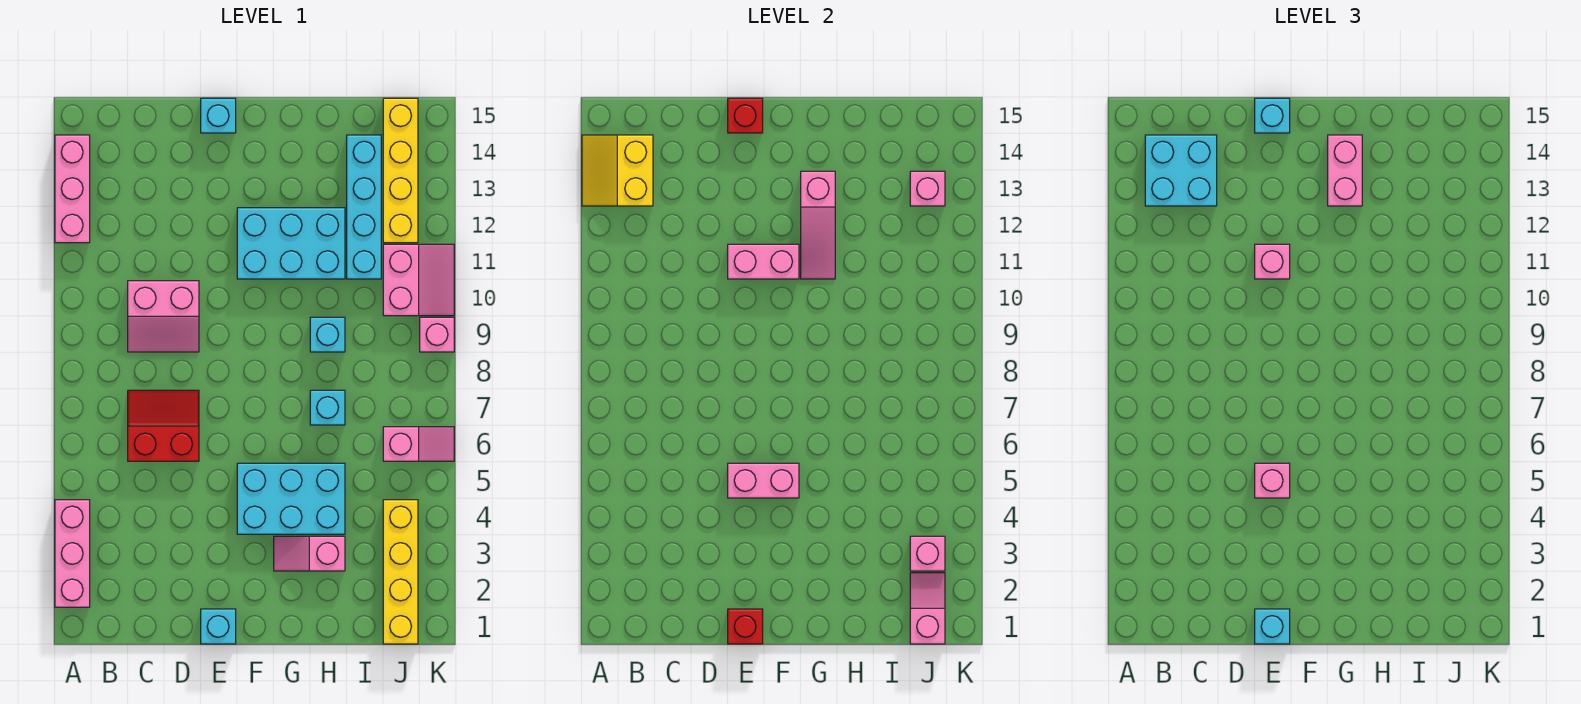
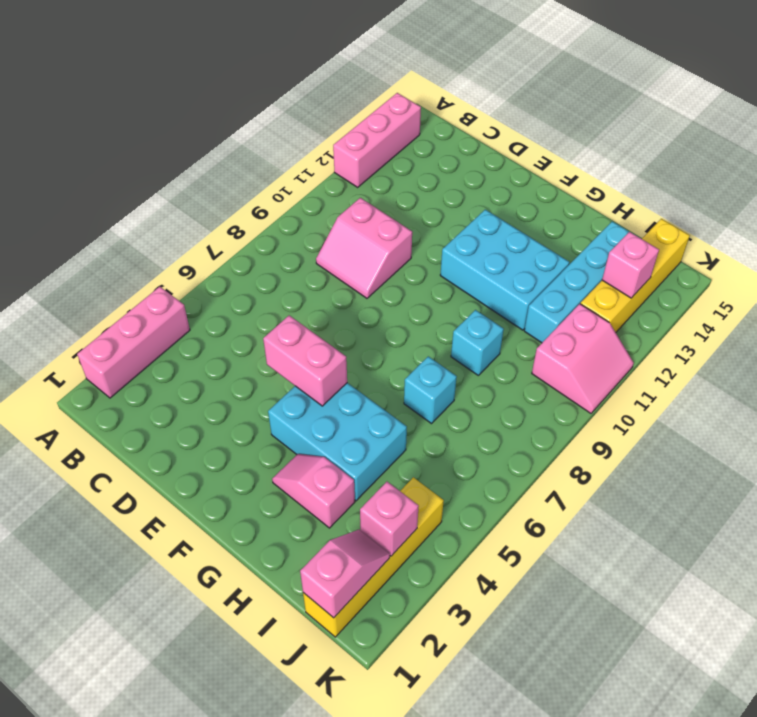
none -> red slope C6:D7 level 1 top 6
none -> cyan brick E1 level 1
none -> cyan brick E15 level 1
none -> pink slope J6:K6 level 1 top J

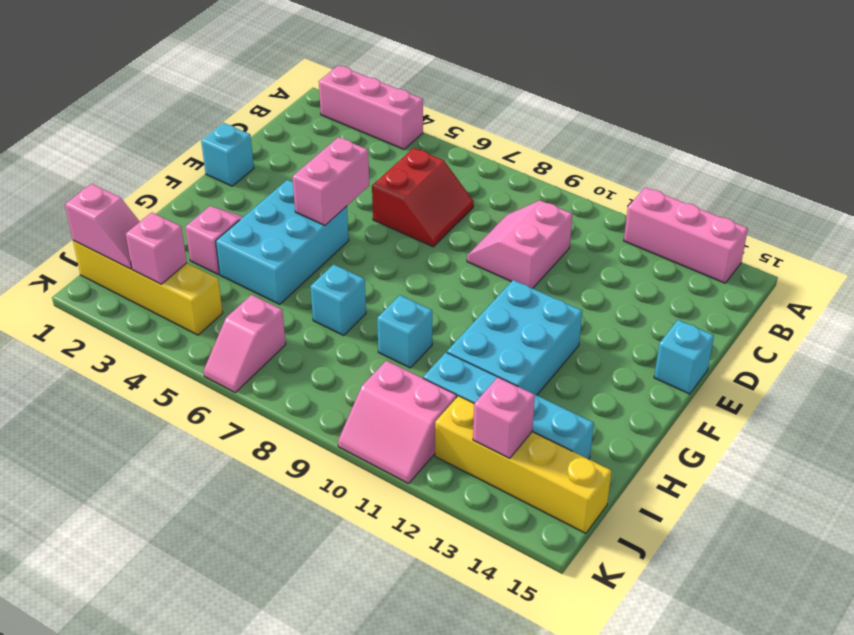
none -> pink brick K9 level 1
none -> yellow slope A13:B14 level 2 top B
none -> red brick E1 level 2
none -> pink brick E11:F11 level 2

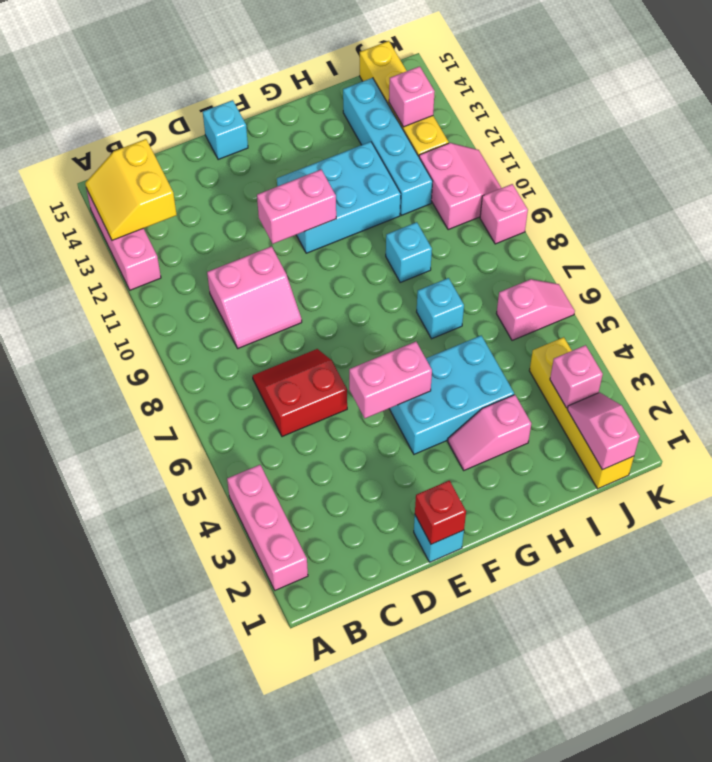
none -> red brick E15 level 2
none -> pink slope G11:G13 level 2 top 13
none -> cyan brick B13:C14 level 3
none -> cyan brick E1 level 3

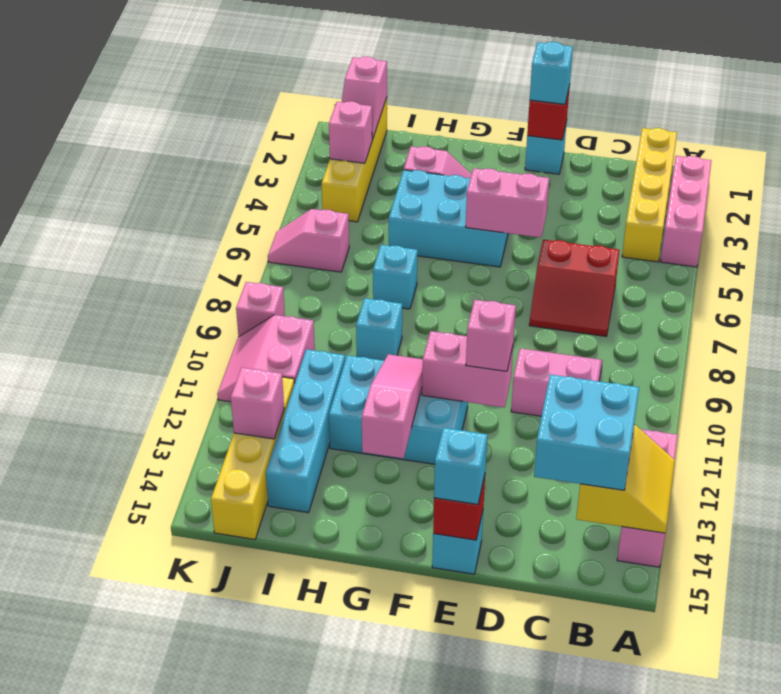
yellow brick B1:B4 level 1 -> none
none -> pink brick E5 level 3
none -> pink brick G13:G14 level 3

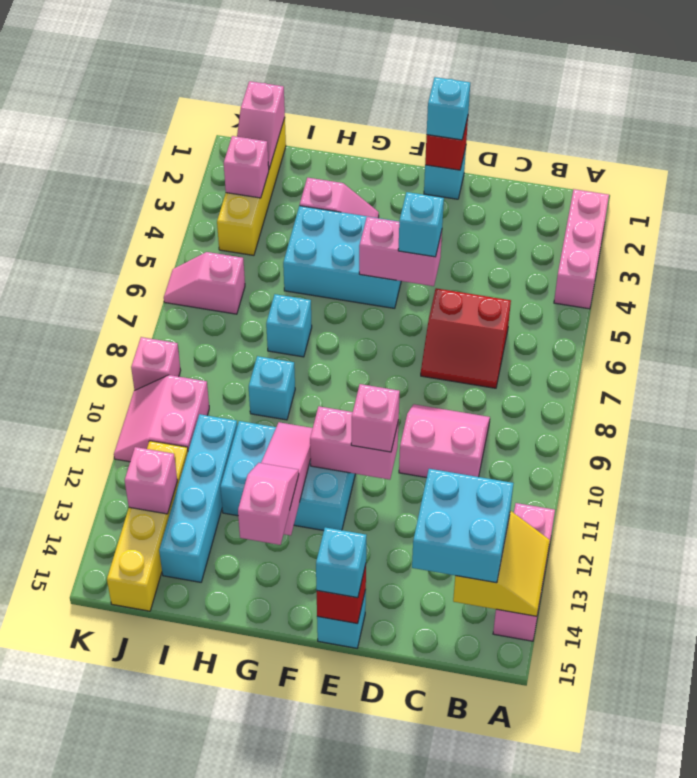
cyan brick E5 level 3 -> pink brick E5 level 3
pink slope G13:G14 level 3 top 14 -> pink brick G13:G14 level 3

